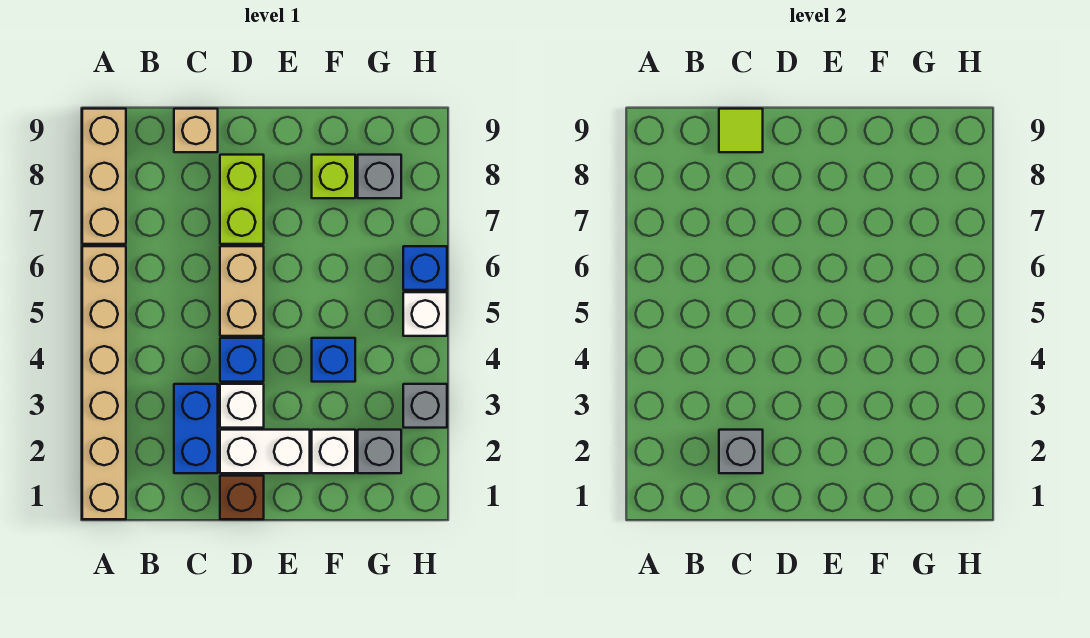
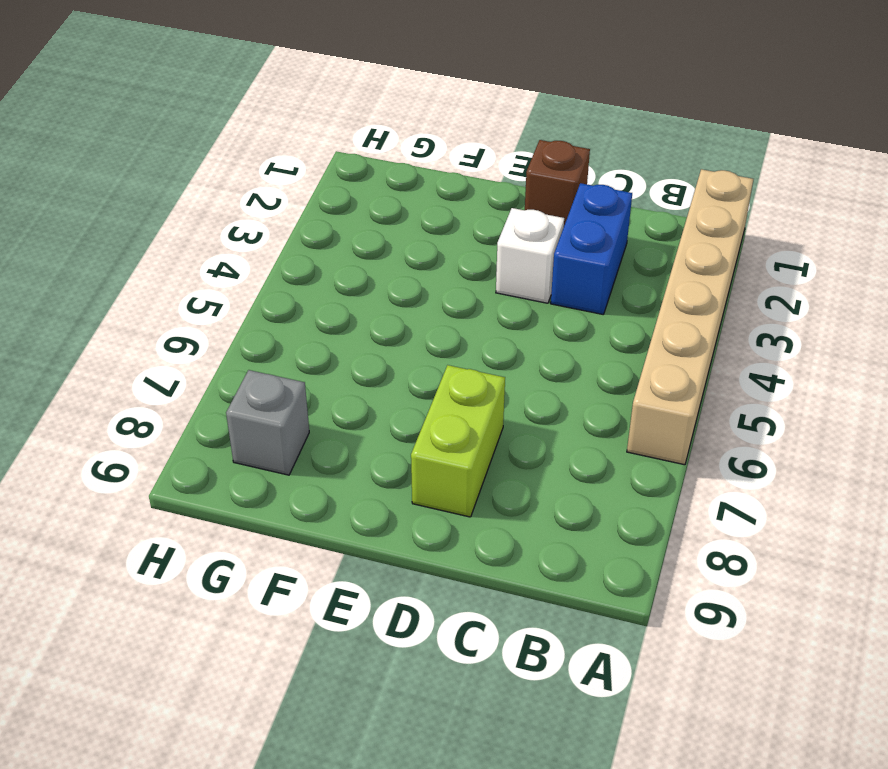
none -> tan brick A7:A9 level 1
none -> tan brick C9 level 1
none -> white brick D2:E2 level 1

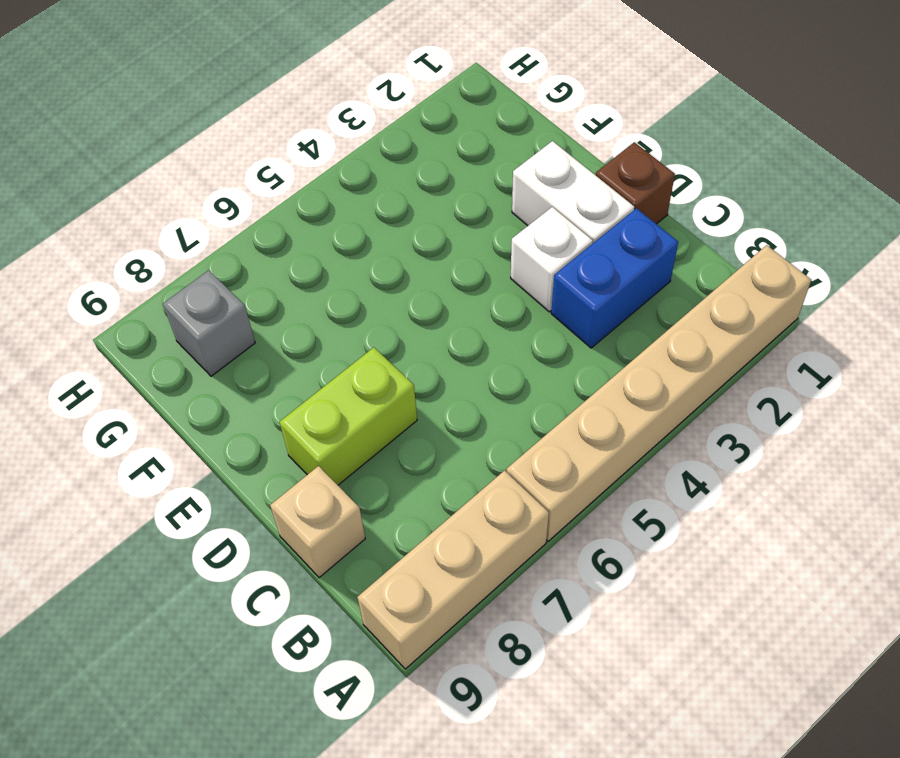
none -> blue brick D4 level 1
none -> tan brick D5:D6 level 1
none -> white brick F2 level 1

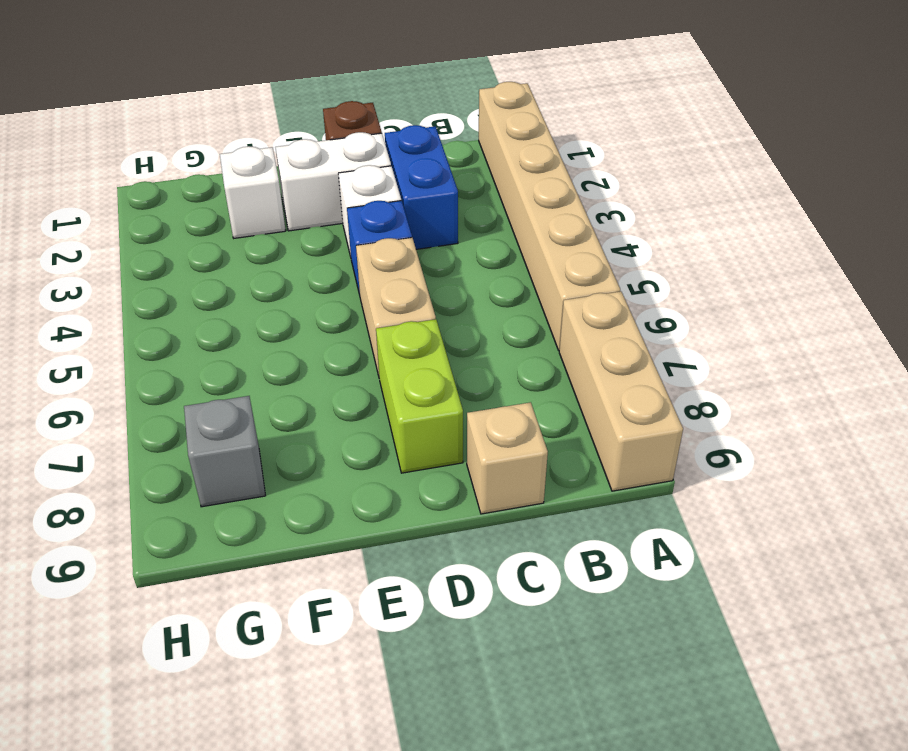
none -> blue brick F4 level 1
none -> lime brick F8 level 1
none -> grey brick G2 level 1

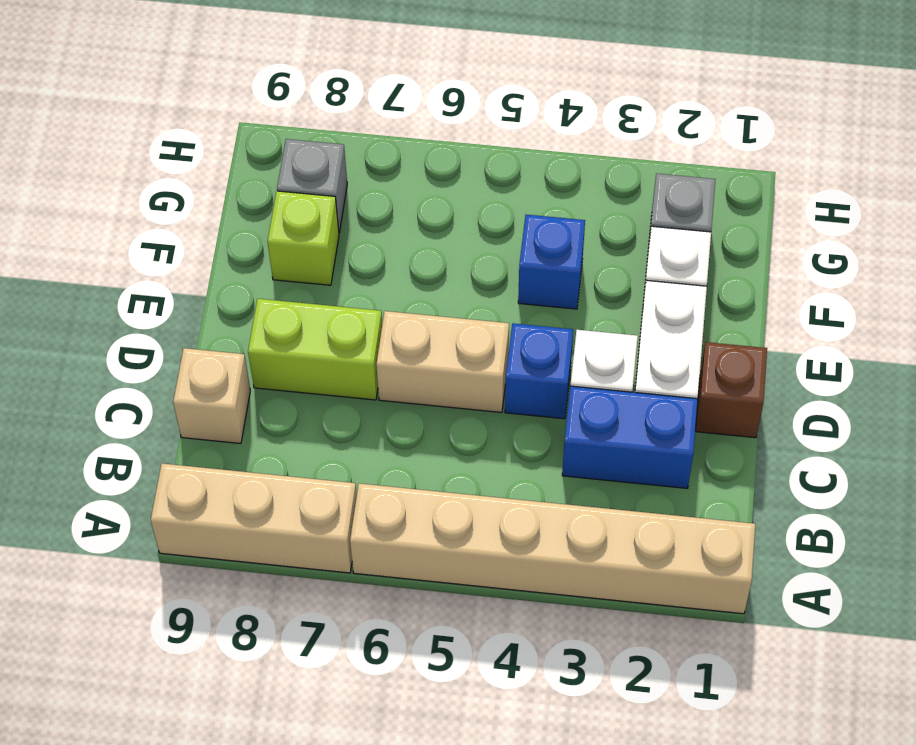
none -> grey brick H3 level 1
none -> white brick H5 level 1
none -> blue brick H6 level 1

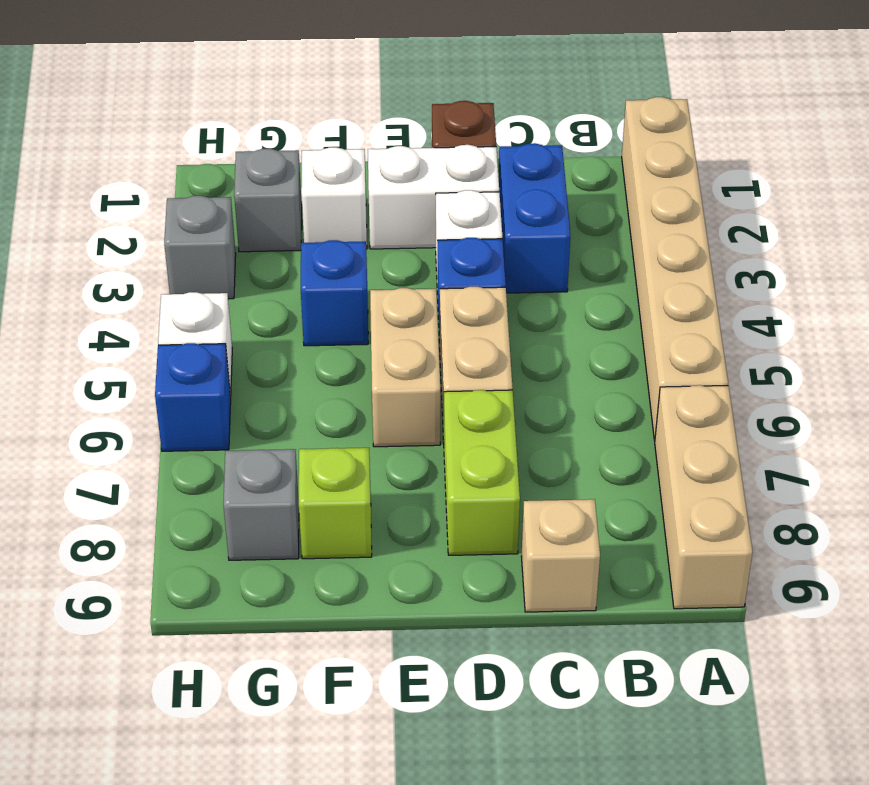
tan brick E5:E6 level 1 -> none
none -> grey brick C2 level 2
none -> lime tile C9 level 2

